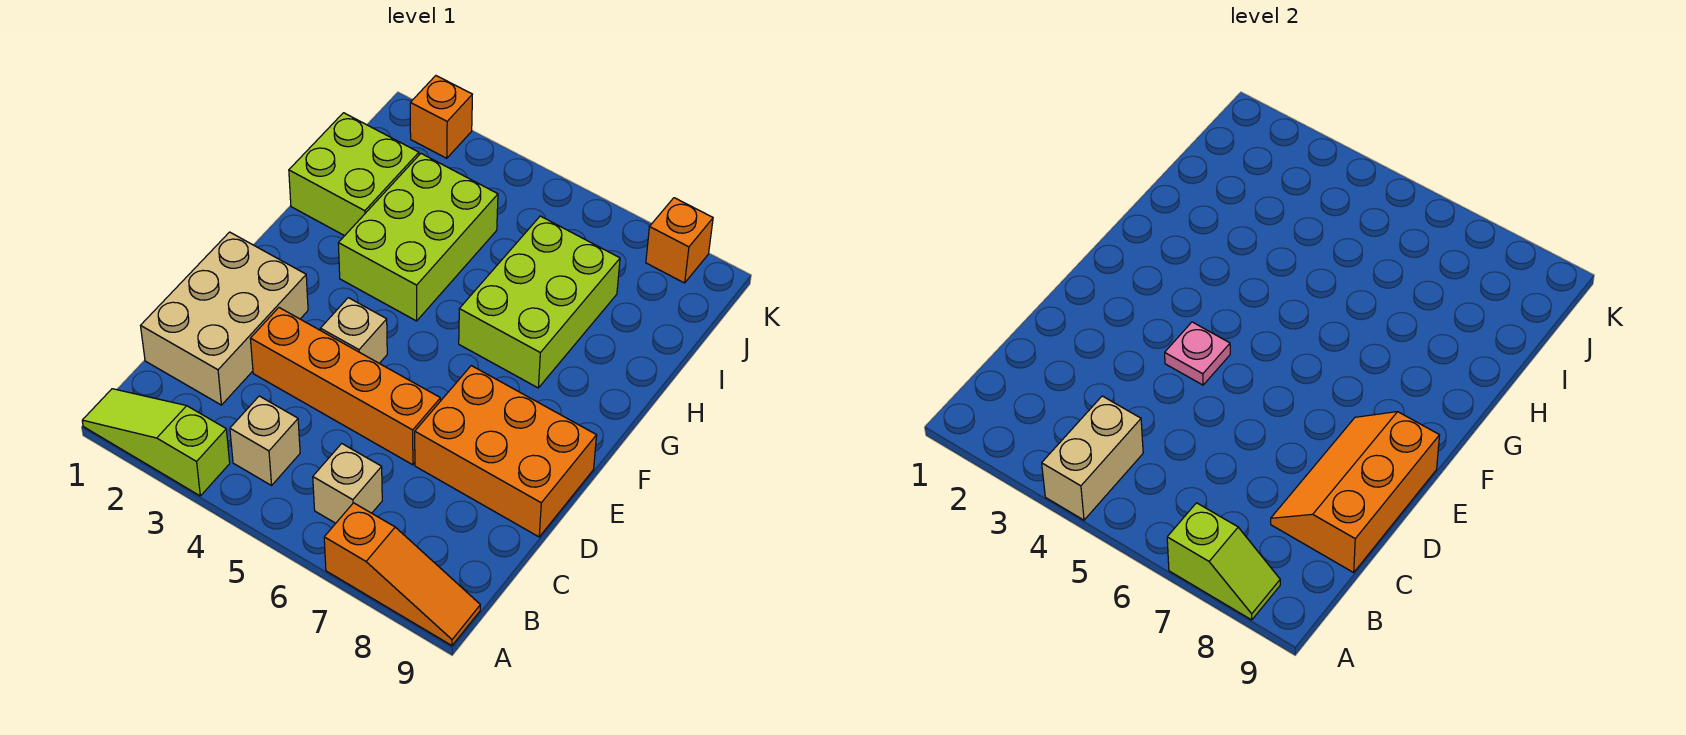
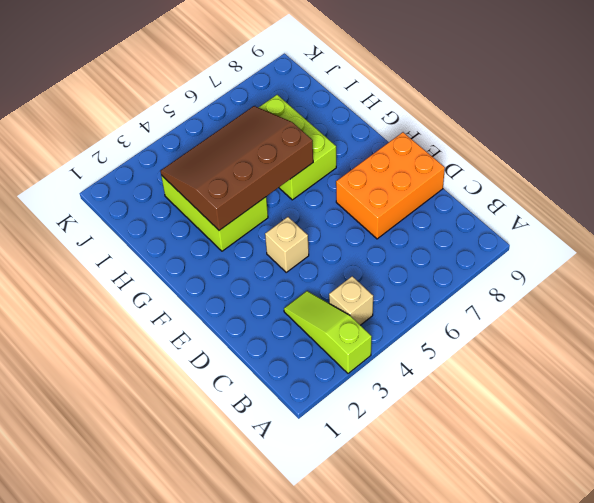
lime slope A3:C3 level 1 top A -> lime slope A1:A3 level 1 top 3
brown slope G3:I6 level 2 top G -> none
none -> orange slope A7:A9 level 1 top 7
none -> tan brick B6 level 1
none -> tan brick C1:E2 level 1

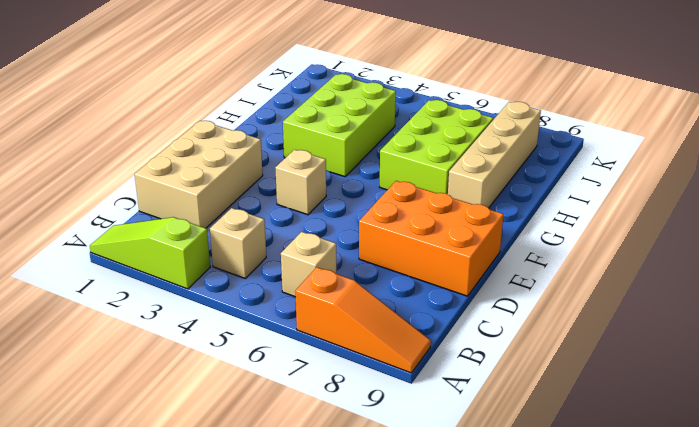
tan brick G8:J8 level 1 -> none
none -> orange brick D3:D6 level 1
none -> lime brick H1:I2 level 1
none -> orange brick K2 level 1

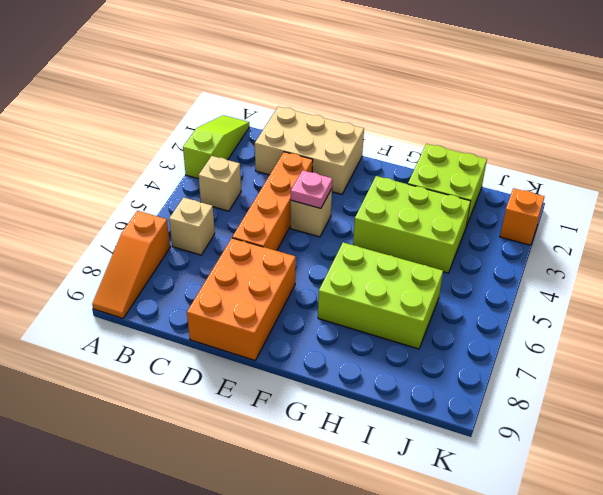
none -> orange brick K8 level 1
none -> tan brick A4:B4 level 2
none -> lime slope A7:A8 level 2 top 7

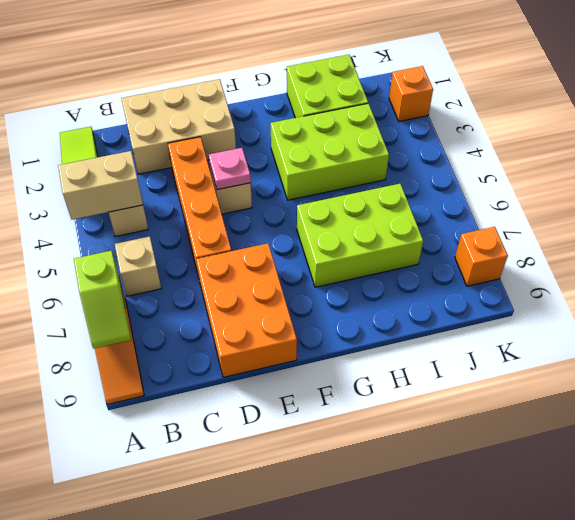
none -> orange slope C8:E9 level 2 top 9

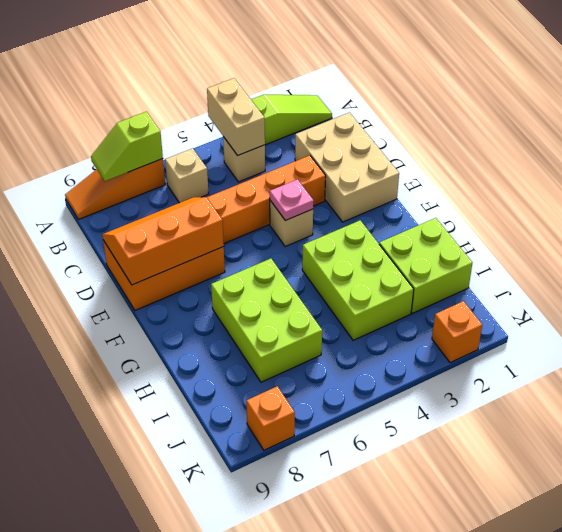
orange slope D7:E9 level 2 top E -> orange slope C8:E9 level 2 top 9

